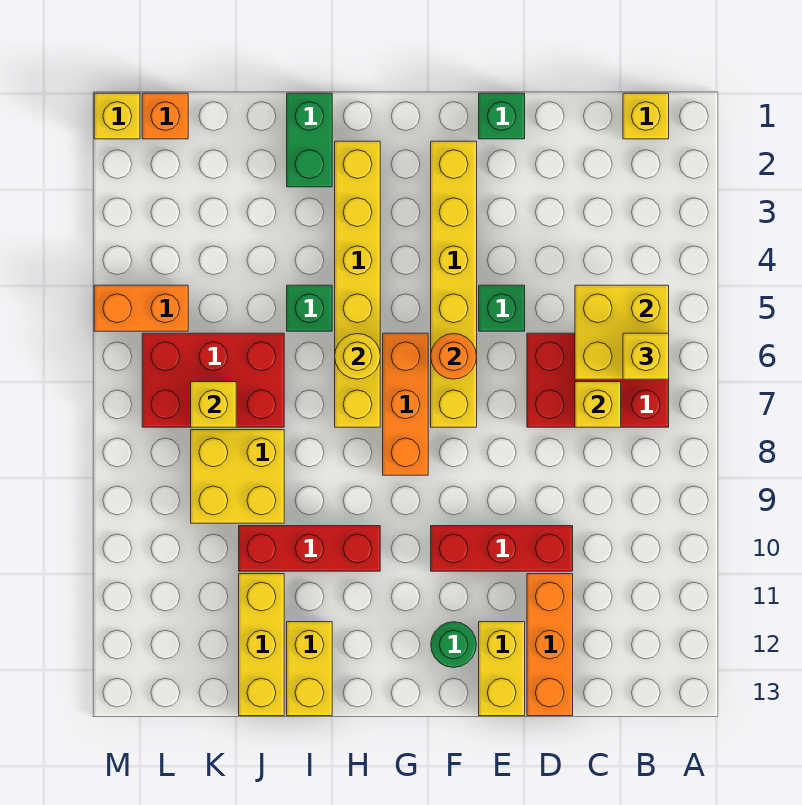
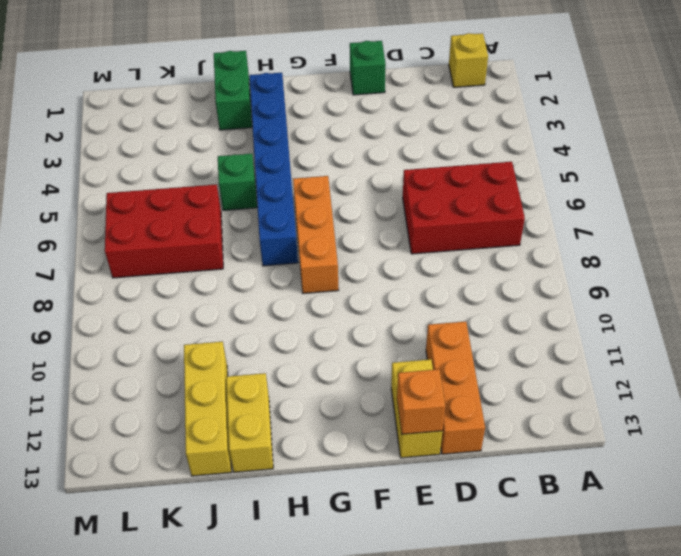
orange brick E13 level 2 -> orange brick L1 level 1
blue brick H2:H7 level 1 -> yellow brick H2:H7 level 1
none -> red brick D10:F10 level 1
none -> green brick E5 level 1
none -> yellow brick F2:F7 level 1

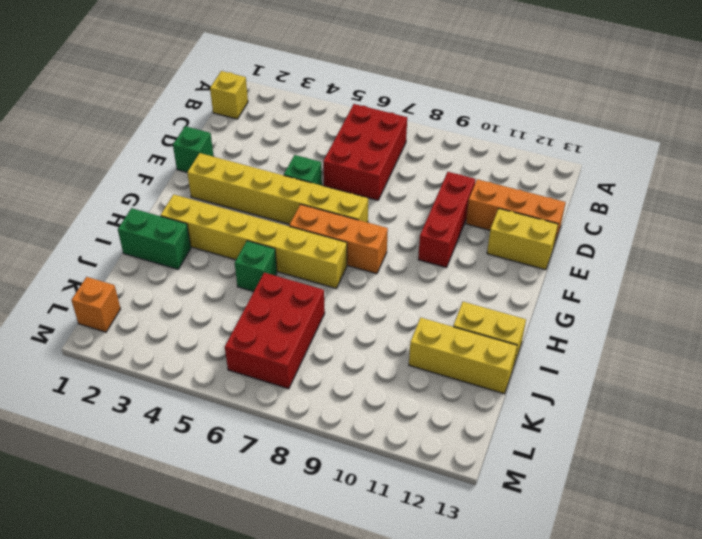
none -> green round brick F12 level 1
none -> red brick H10:J10 level 1
none -> yellow brick J8:K9 level 1

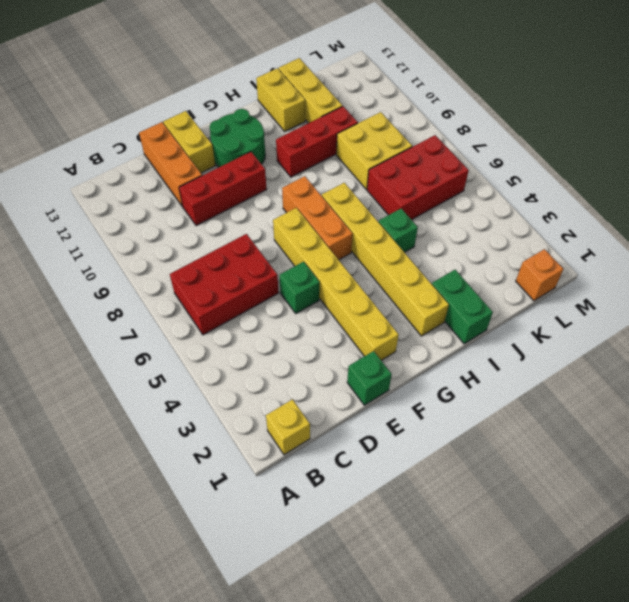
green round brick F11:G12 level 1 -> green round brick F12 level 1
none -> orange brick L5:M5 level 1
none -> yellow brick M1 level 1
none -> yellow brick B5:C6 level 2

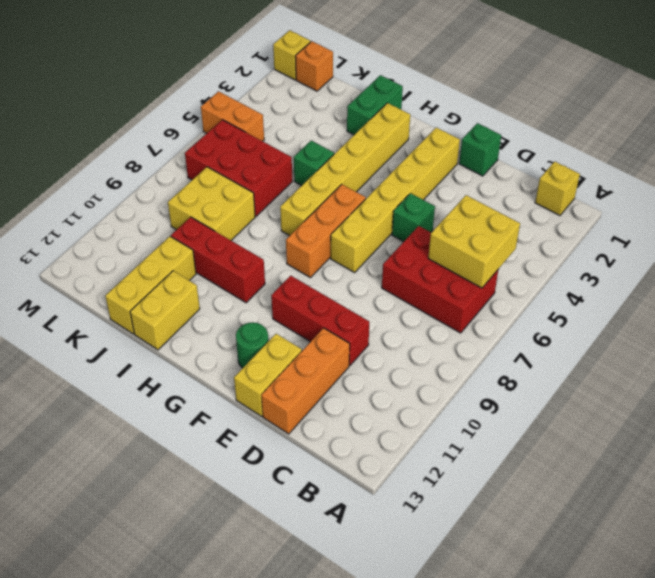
none -> yellow brick C7 level 2
none -> orange round brick F6 level 2
none -> yellow round brick H6 level 2

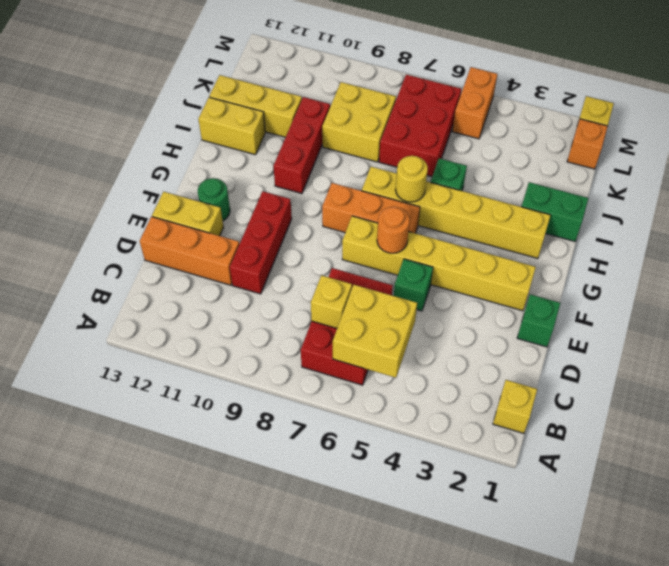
none -> yellow brick K7 level 2
none -> yellow brick B6 level 3

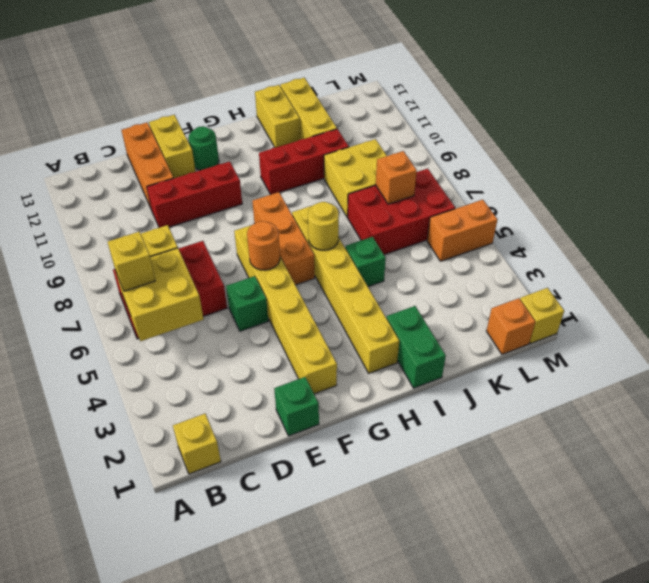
orange brick K7 level 2 -> yellow brick K7 level 2

